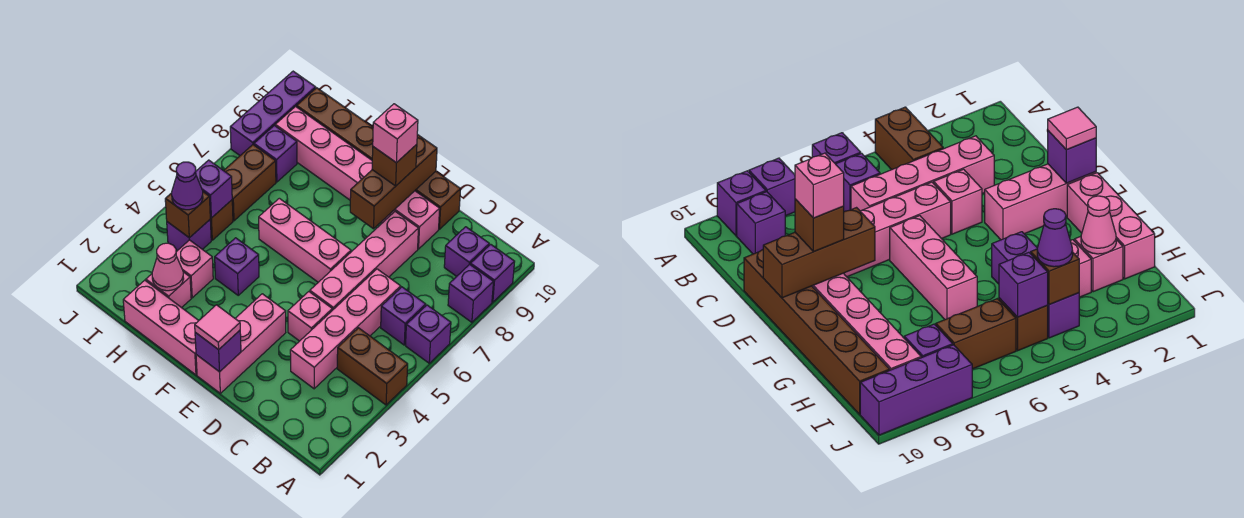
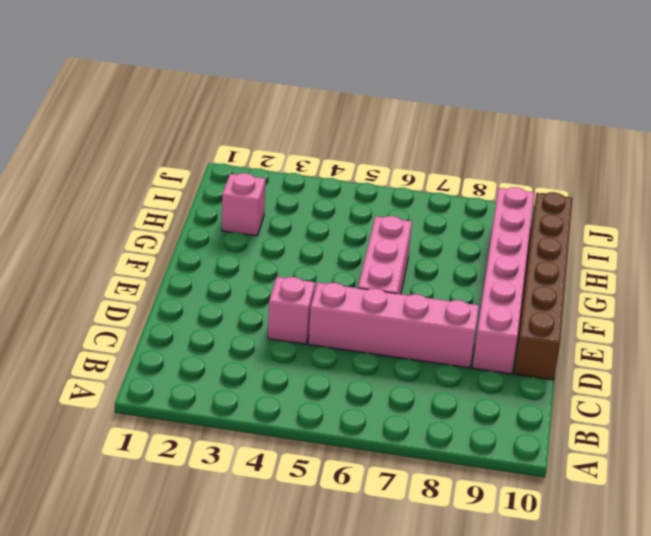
none -> brown brick A4:B4 level 1
none -> purple brick A6 level 1
none -> purple brick A8 level 1
none -> purple brick A9 level 1

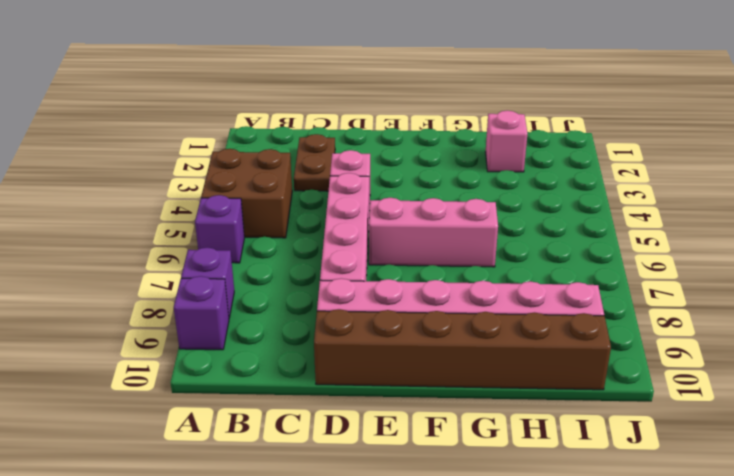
brown brick A4:B5 level 1 -> brown brick A4:B4 level 1
brown plate C2:C3 level 1 -> pink brick C3:C6 level 1
none -> purple brick B6 level 1
none -> purple brick B9 level 1
none -> pink brick E1:E3 level 1
none -> pink brick F1:H1 level 1

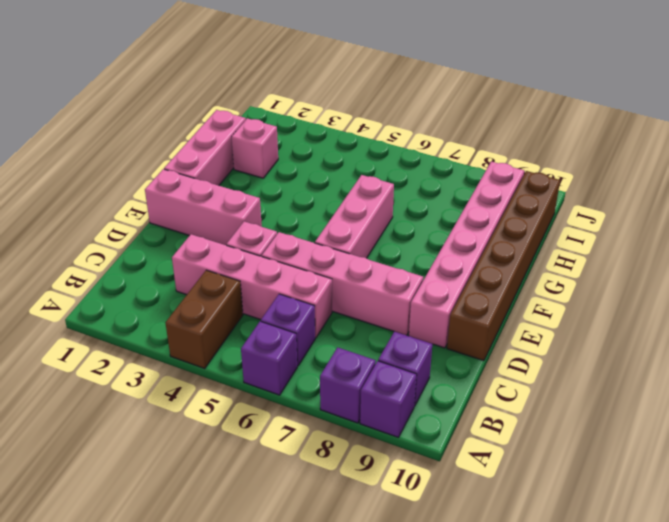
none -> purple brick G4 level 1
none -> pink brick H3 level 1
none -> purple brick I4 level 1
none -> brown brick I5 level 1

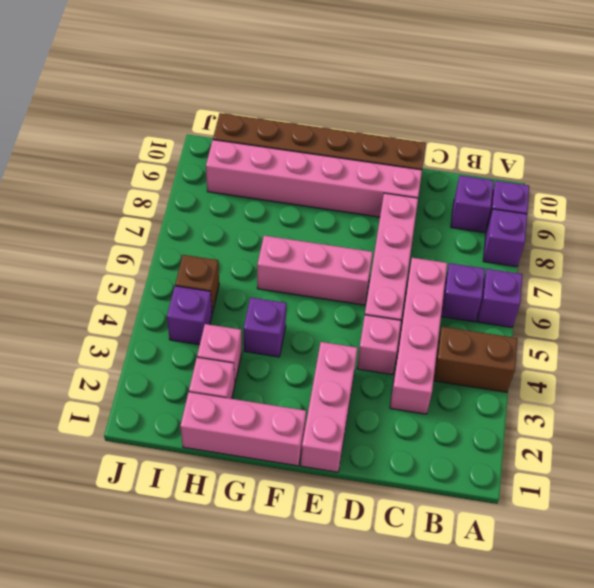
none -> brown brick I6:I7 level 1
none -> purple brick I8 level 1
none -> purple brick J8:J10 level 1
none -> purple brick E1 level 2

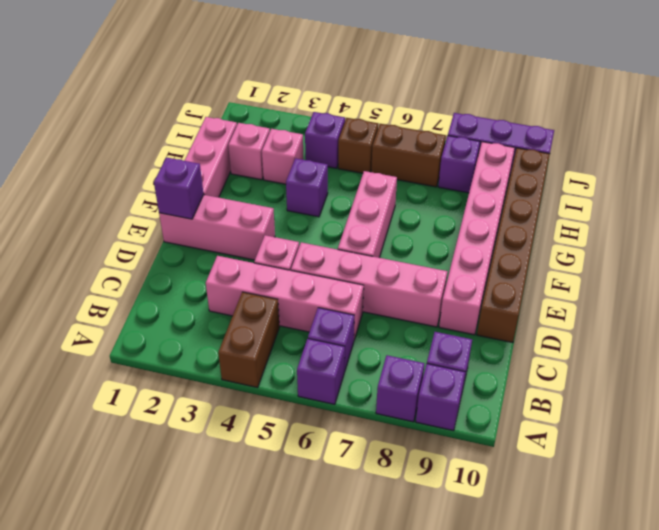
none -> brown brick E8:E10 level 2
none -> pink cone H2 level 2
none -> brown brick I4 level 2
none -> purple brick I5 level 2

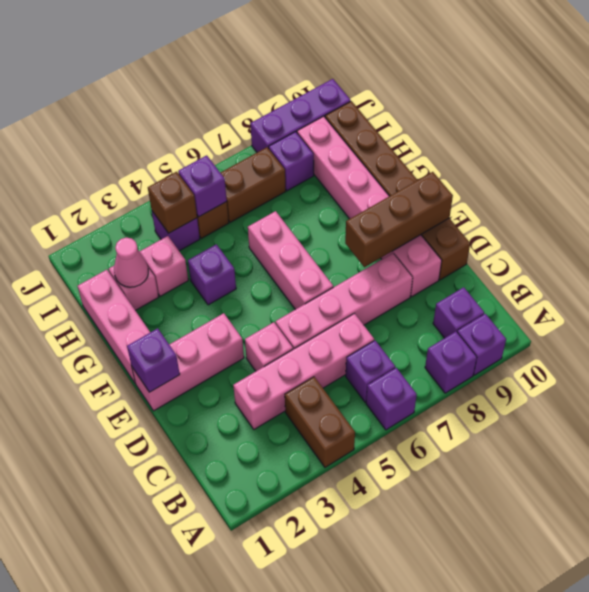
none -> pink tile E1 level 3
none -> brown brick E9 level 3
none -> purple cone I4 level 3
none -> pink brick E9 level 4

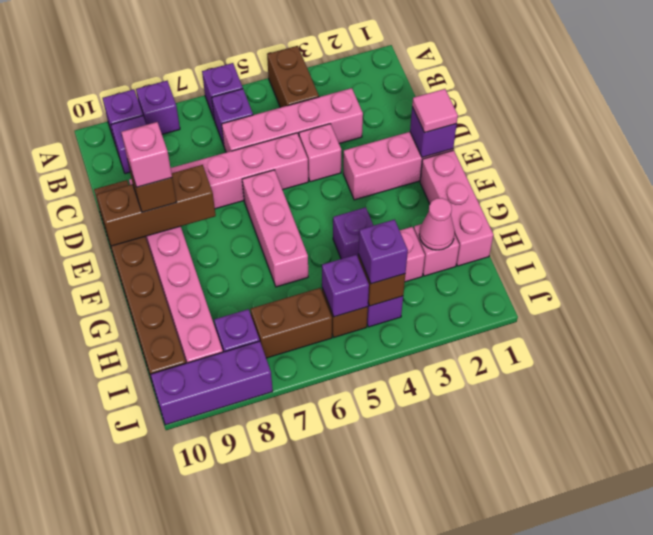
purple brick I4 level 3 -> purple cone I4 level 3

